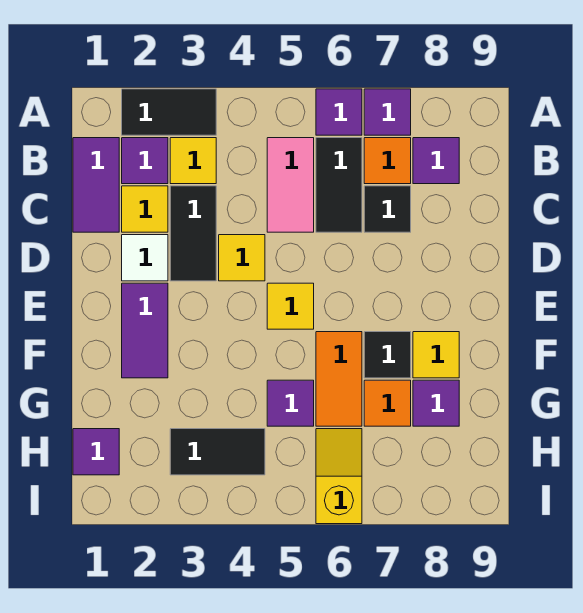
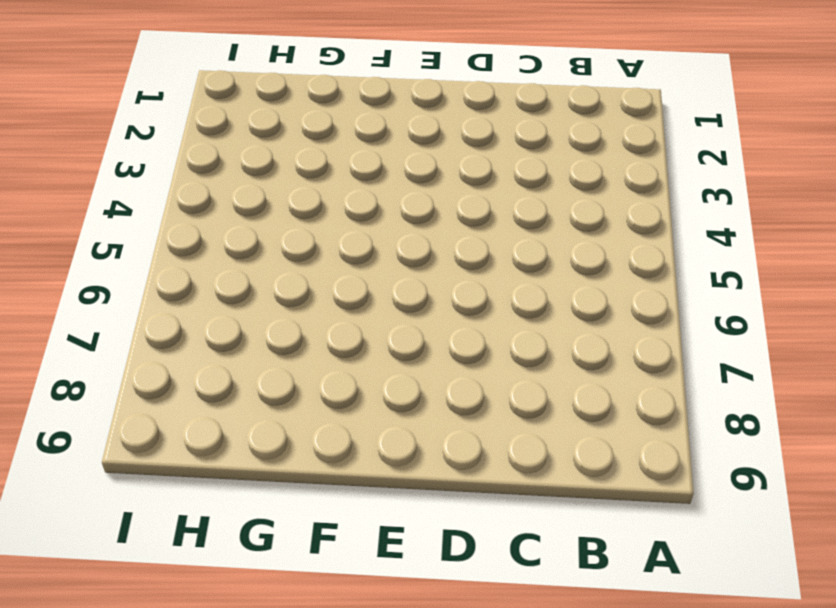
none -> black tile A2:A3 level 1
none -> purple tile A6 level 1
none -> purple tile A7 level 1

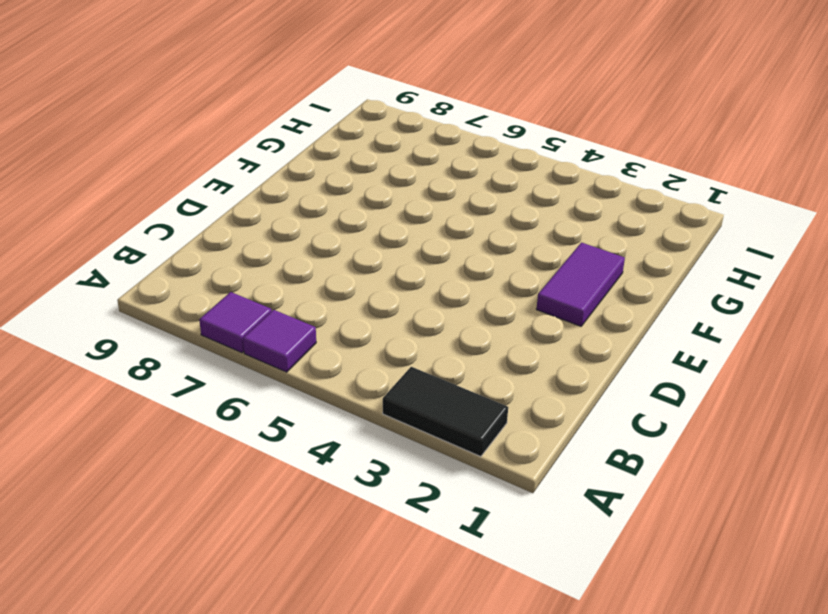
none -> purple tile B1:C1 level 1
none -> purple tile B2 level 1
none -> yellow tile B3 level 1

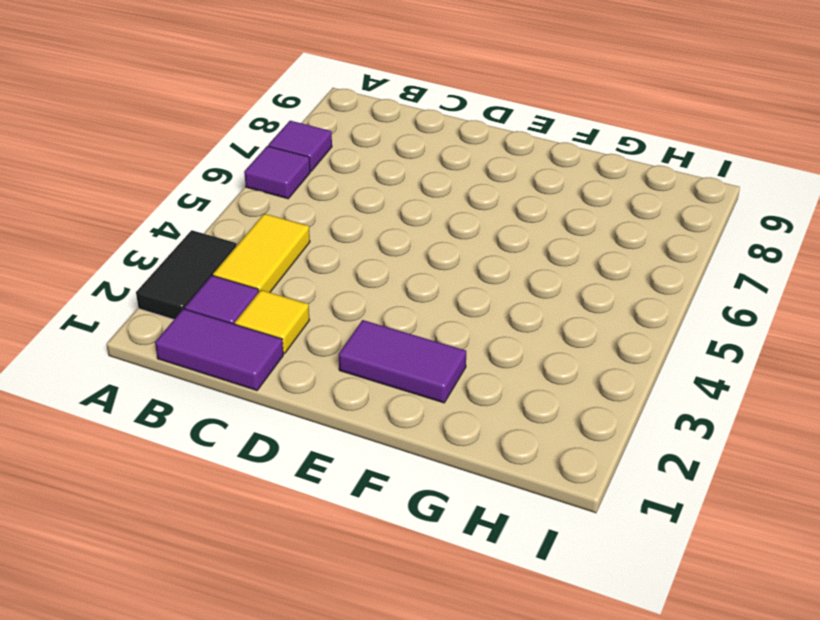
yellow tile B3:B4 level 1 -> yellow tile B3 level 1
none -> pink tile B5:C5 level 1
none -> black tile B6:C6 level 1
none -> orange tile B7 level 1

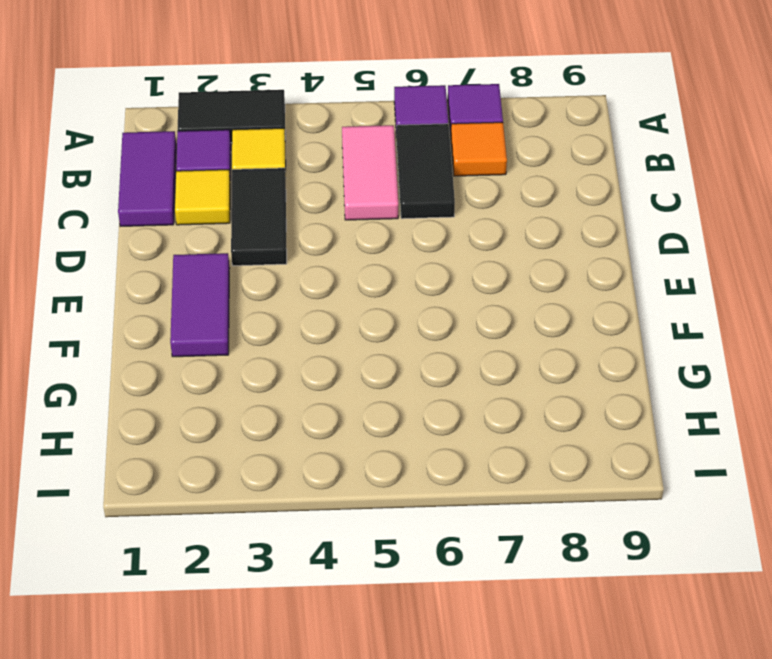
none -> purple tile B8 level 1
none -> black tile C7 level 1
none -> white tile D2 level 1

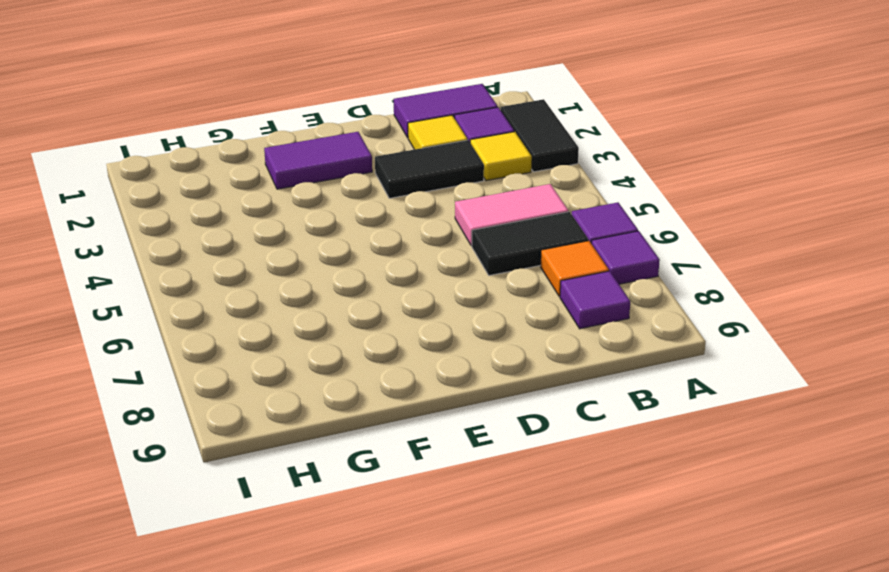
none -> black tile C7 level 1
none -> white tile D2 level 1
none -> yellow tile D4 level 1

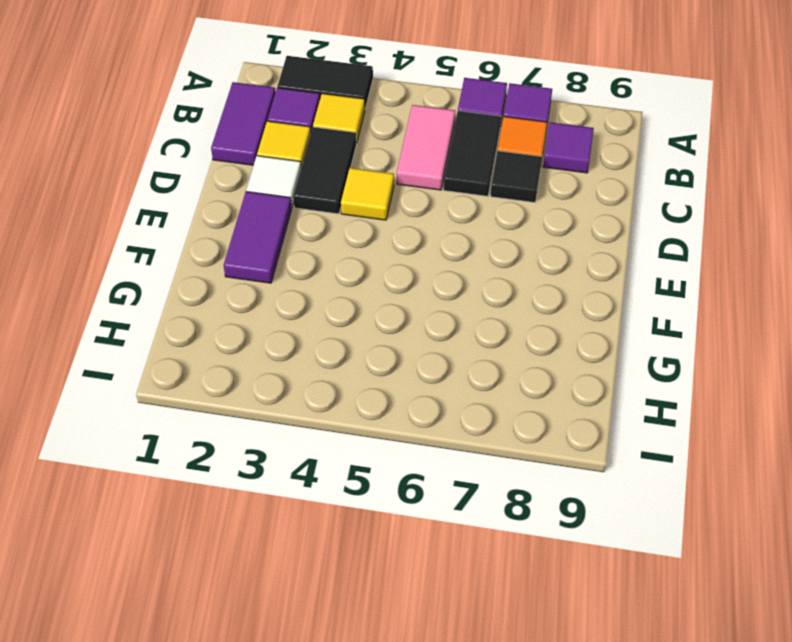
none -> yellow tile E5 level 1
none -> orange tile F6:G6 level 1
none -> black tile F7 level 1

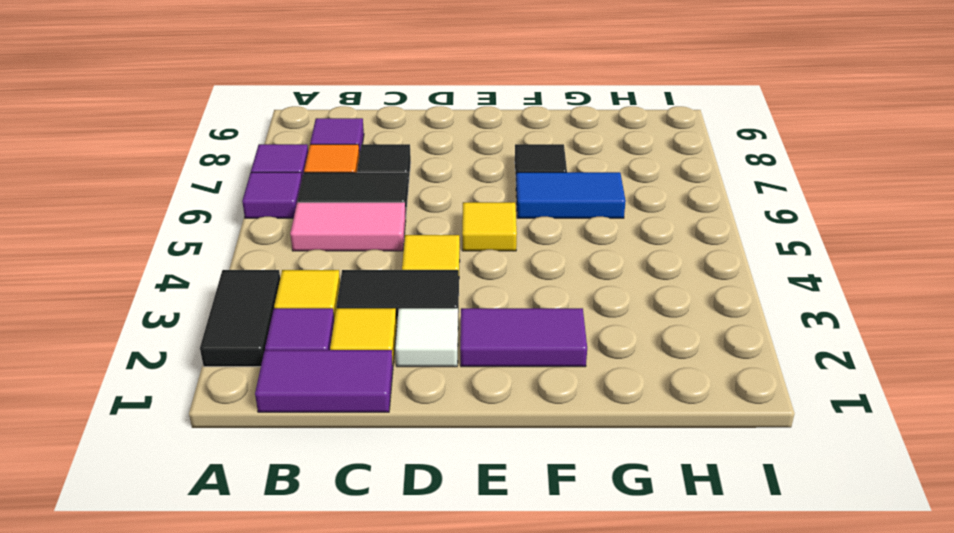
blue tile F6:G6 level 1 -> orange tile F6:G6 level 1
none -> yellow tile F8 level 1
none -> purple tile G5 level 1
none -> orange tile G7 level 1

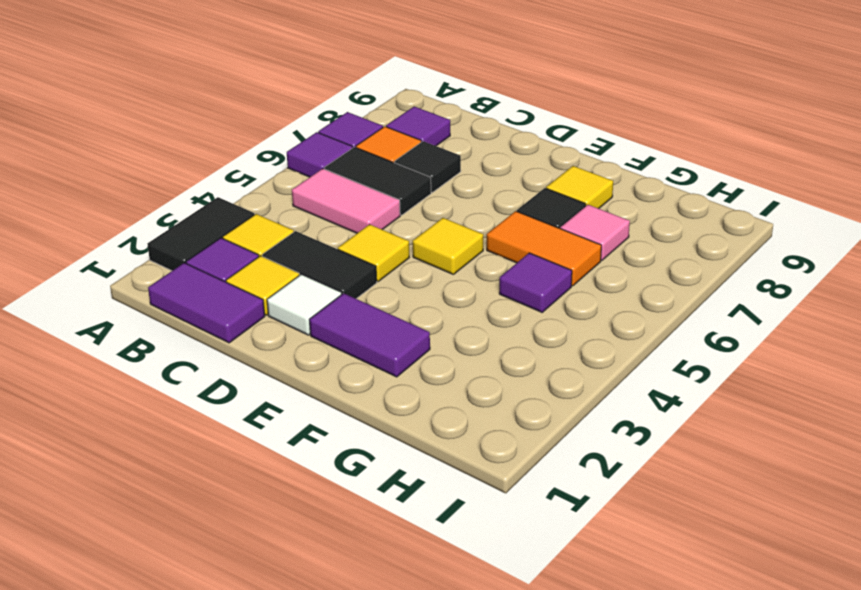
pink tile G7 level 1 -> orange tile G7 level 1
none -> purple tile G8 level 1
none -> purple tile H1 level 1
none -> black tile H3:H4 level 1

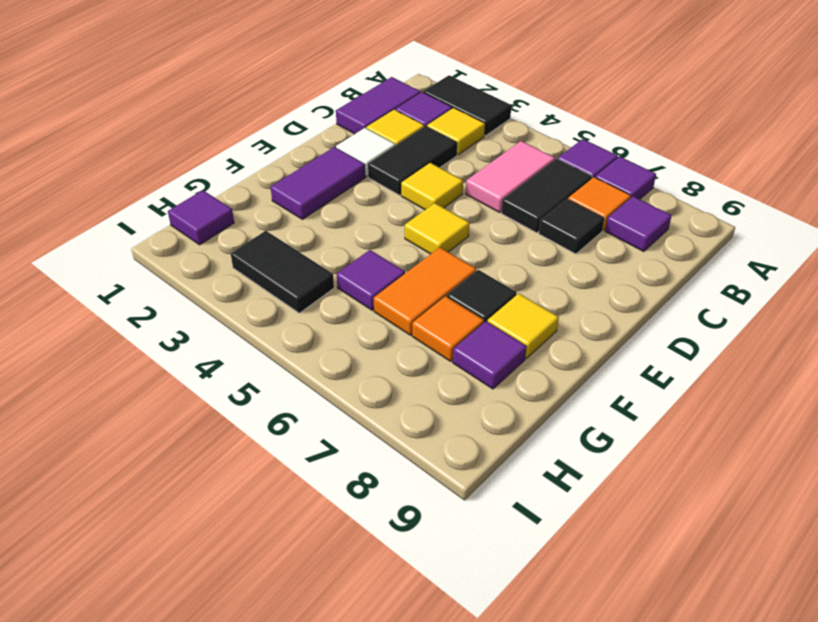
none -> yellow slope H6:I6 level 1 top I

